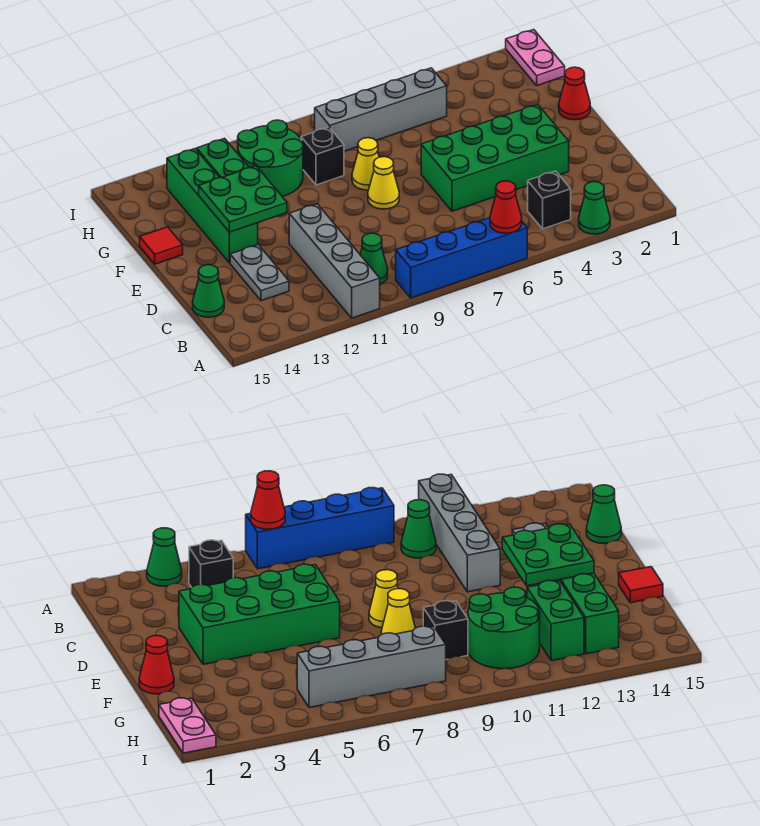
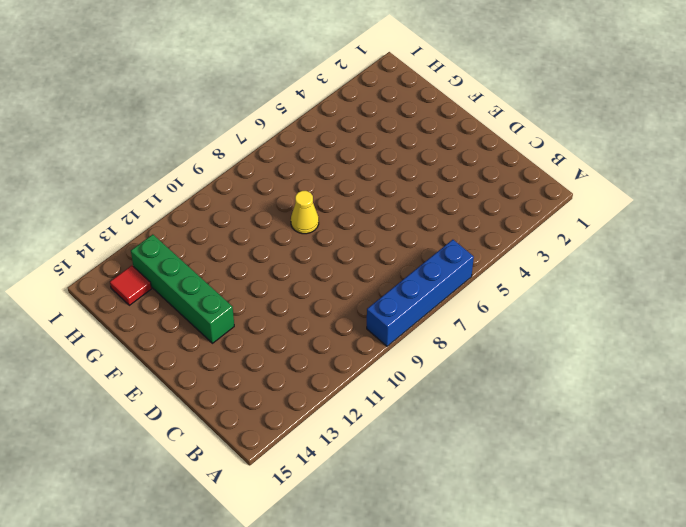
red tile H14 level 1 -> red tile F15 level 1
none -> green cone A3 level 1
none -> grey brick A11:D11 level 1
none -> black brick B4 level 1

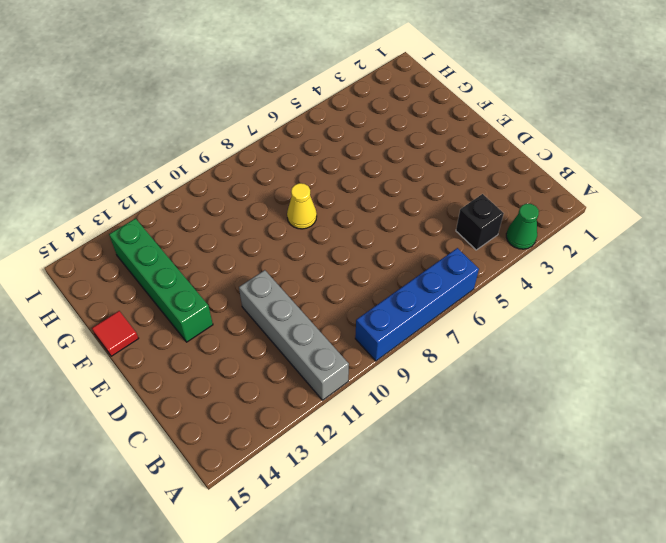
none -> green cone B10 level 1
none -> grey plate C13:D13 level 1
none -> green cone C15 level 1

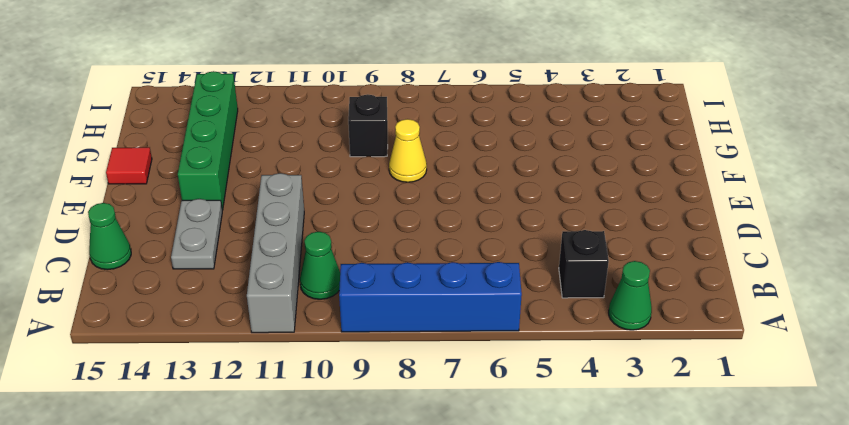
none -> green brick D3:E6 level 1
none -> yellow cone E8 level 1
none -> red cone F1 level 1

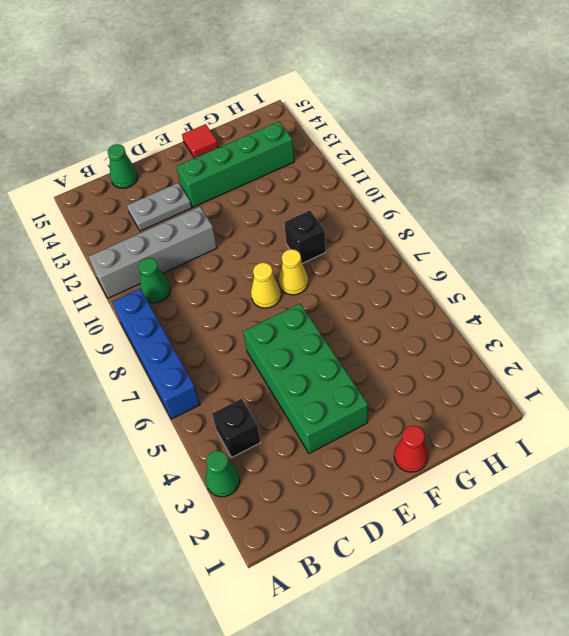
none -> green round brick G10:H11 level 1
none -> green brick G12:H12 level 1
none -> pink plate H1:I1 level 1

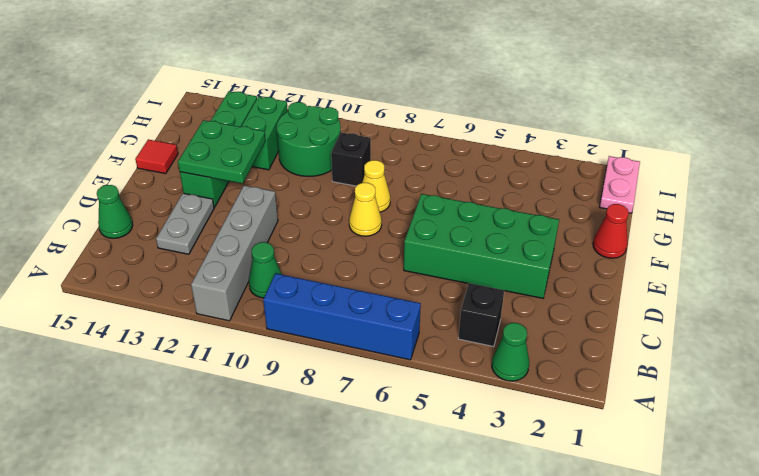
none -> grey brick H5:H8 level 1
none -> red cone A6 level 2

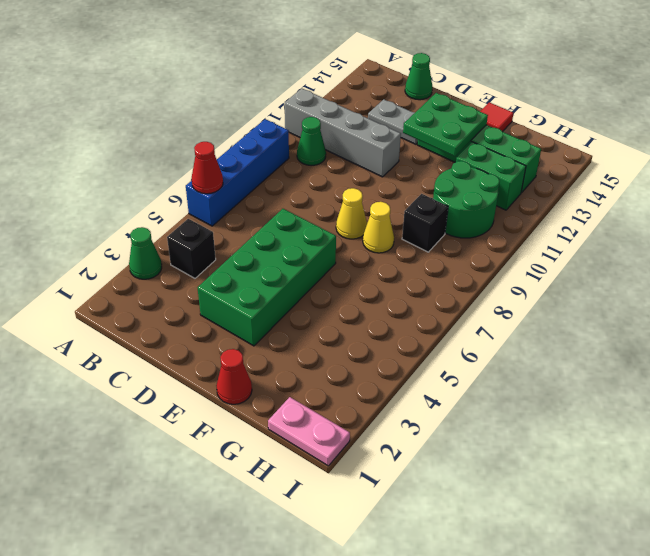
none -> grey brick H5:H8 level 1

